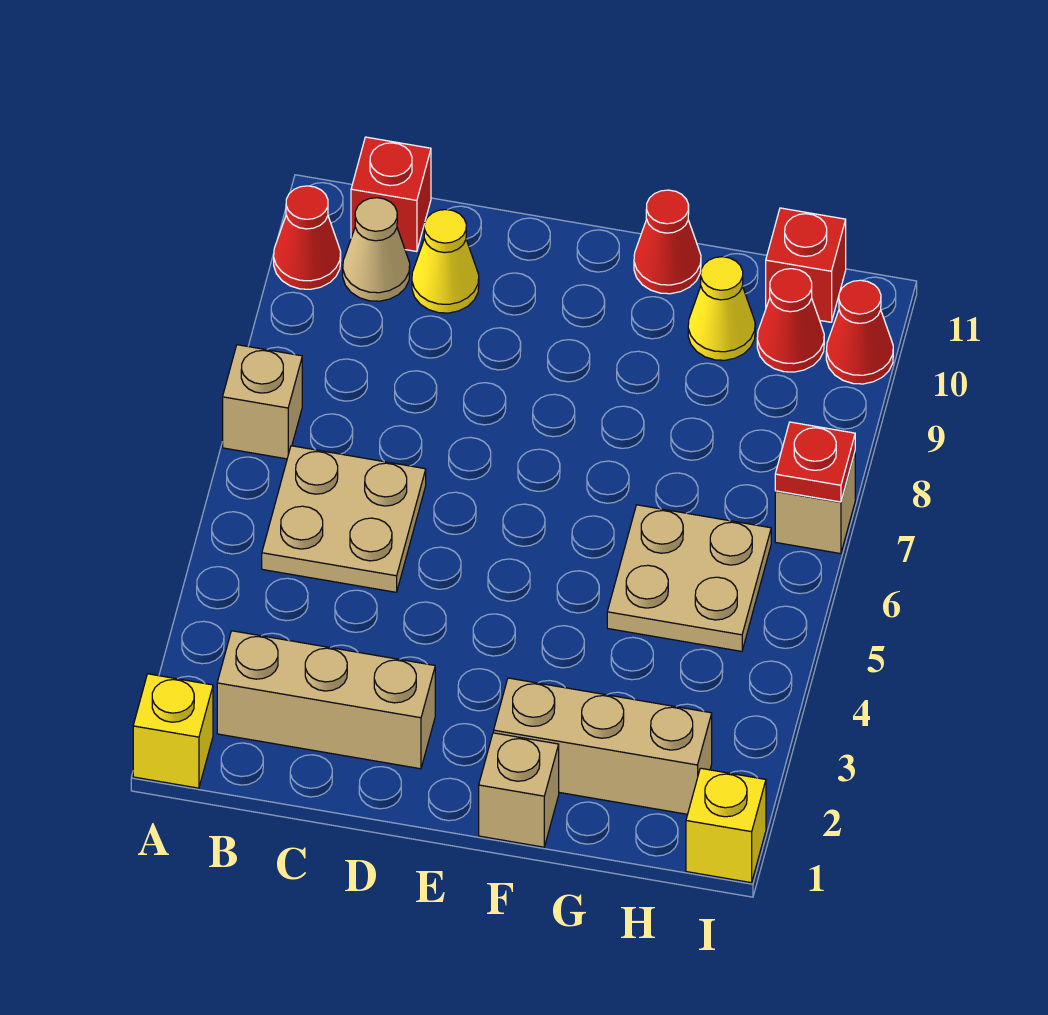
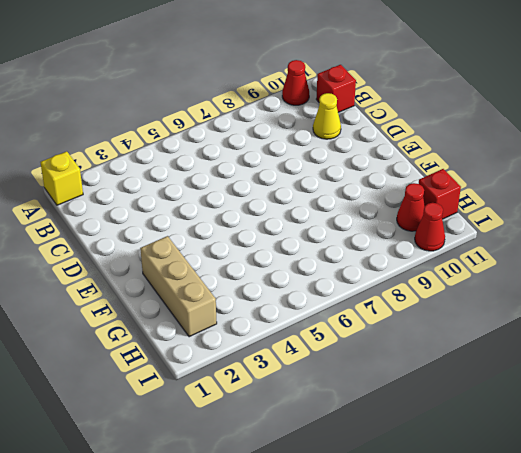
none -> tan brick A7 level 1
none -> tan brick B2:D2 level 1
none -> tan plate B5:C6 level 1

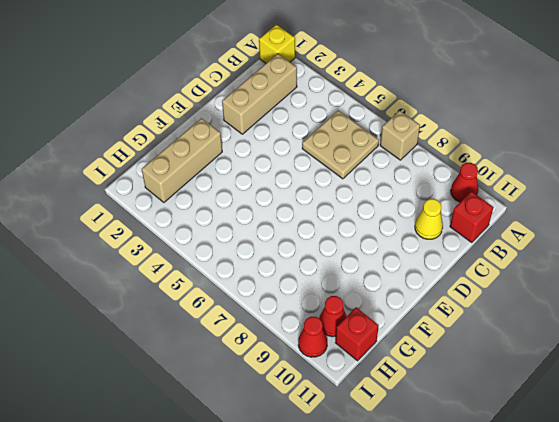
none -> tan cone B10 level 1
none -> tan brick F1 level 1
none -> red cone F11 level 1

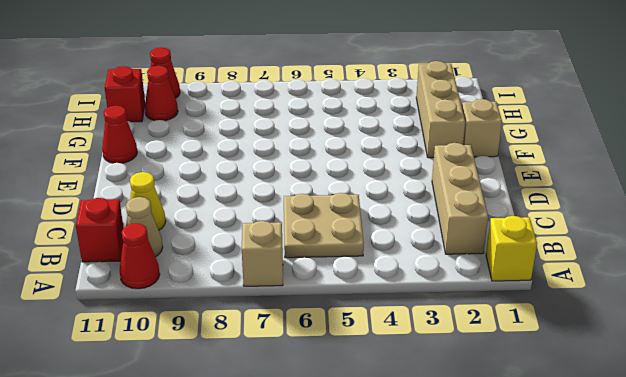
none -> tan plate G5:H6 level 1
none -> yellow cone G10 level 1
none -> yellow brick I1 level 1

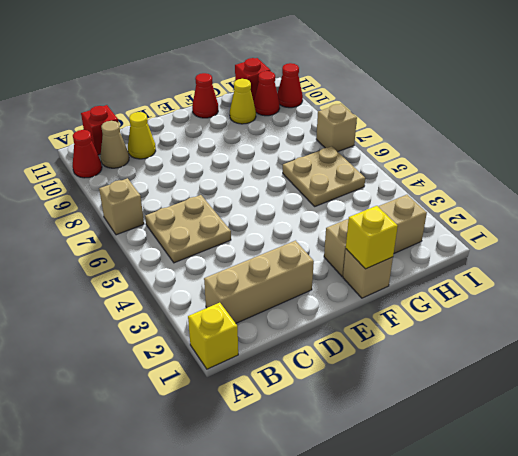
yellow brick F1 level 2 -> yellow brick I1 level 1
none -> red plate I7 level 2

